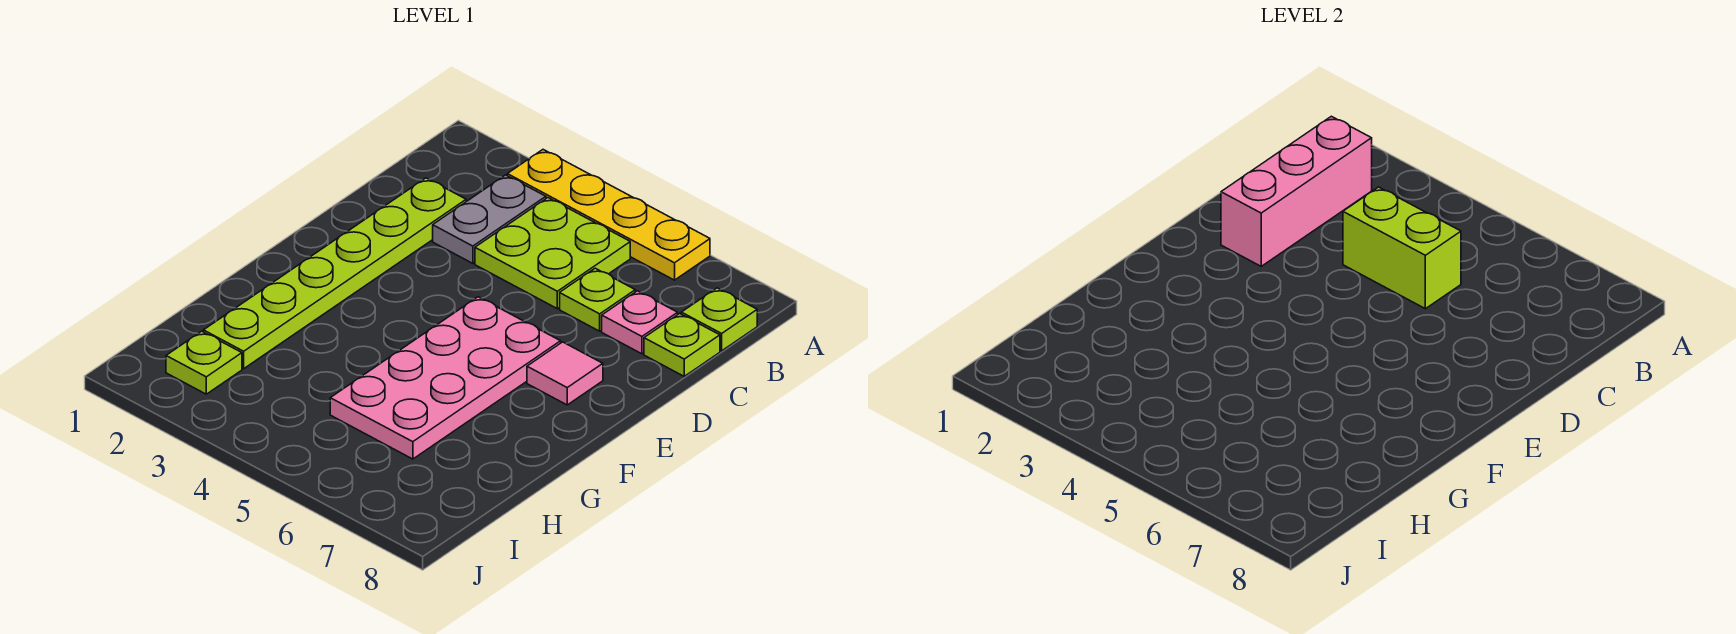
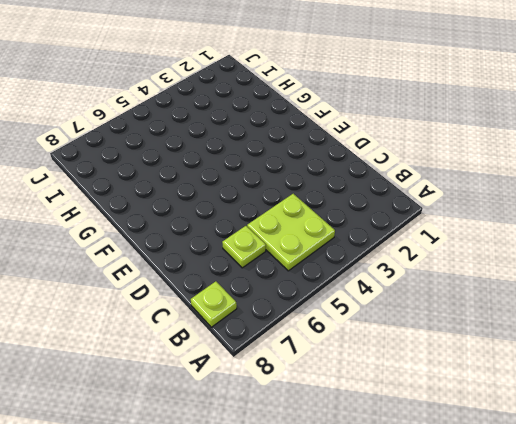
none -> yellow plate A3:A6 level 1
none -> grey plate B3:C3 level 1
none -> lime plate C2:H2 level 1

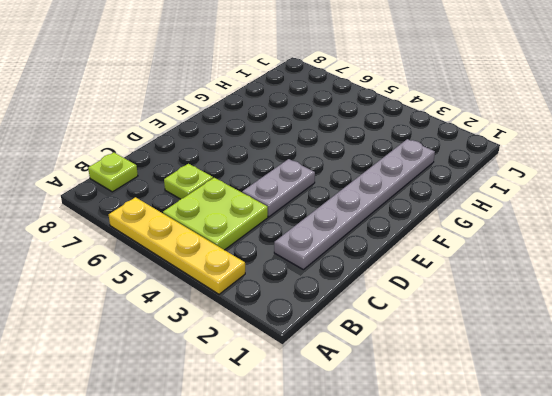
grey plate C2:H2 level 1 -> lime plate C2:H2 level 1
grey plate D4:E4 level 1 -> grey plate B3:C3 level 1
none -> pink plate C7 level 1
none -> lime plate C8 level 1
none -> pink plate E5:H6 level 1

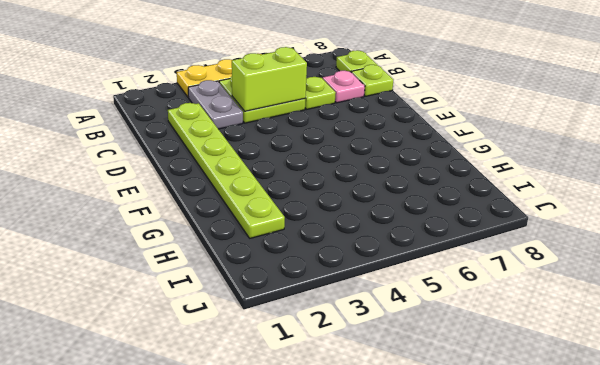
none -> pink plate E5:H6 level 1
none -> pink tile E7 level 1
none -> lime plate I2 level 1

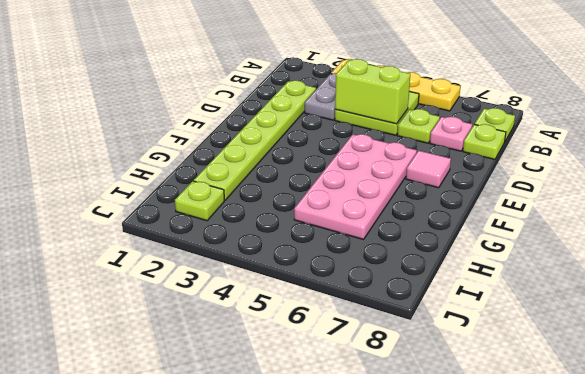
none -> pink brick B2:D2 level 2

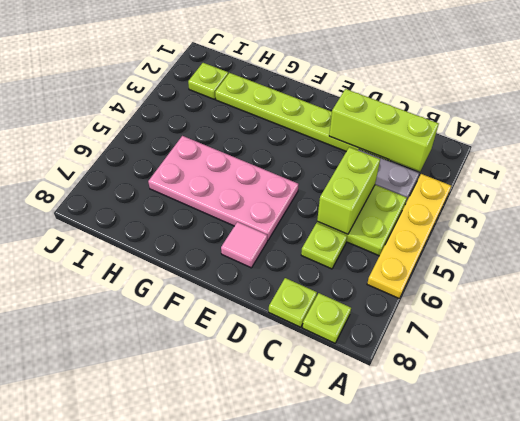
lime brick B2:D2 level 2 -> pink brick B2:D2 level 2
none -> pink plate C7 level 1

